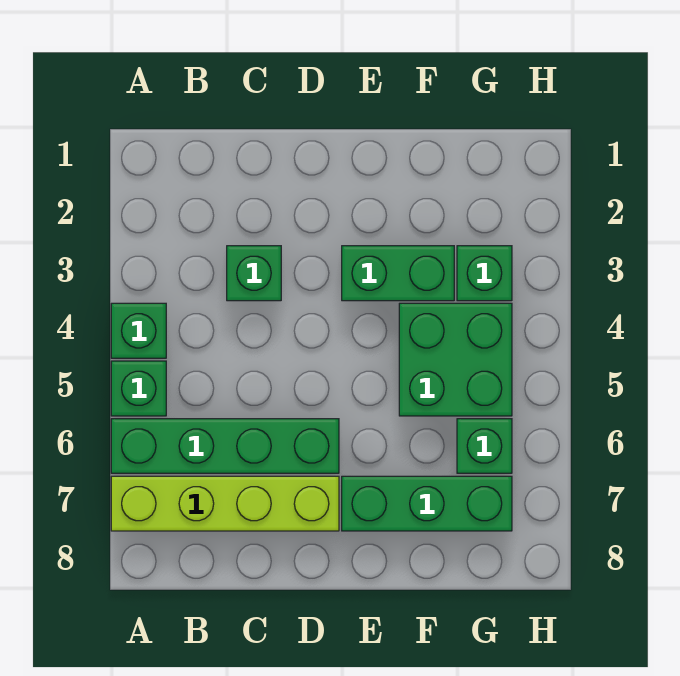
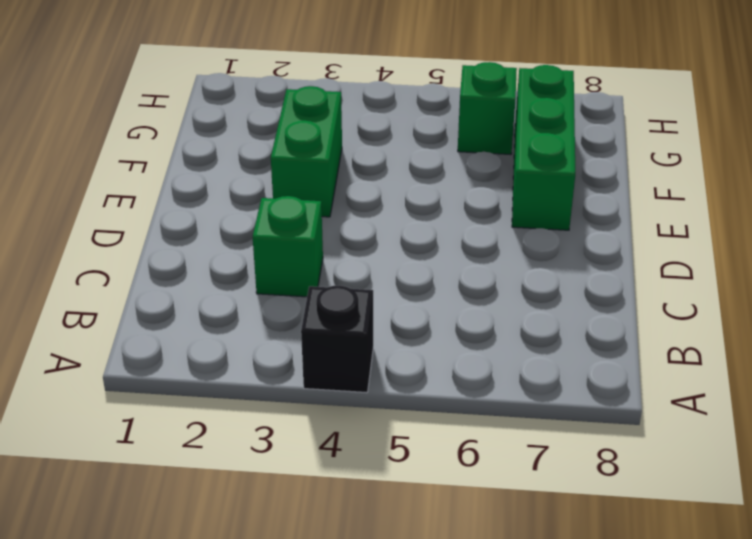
black brick A4 level 1 -> green brick A4 level 1
none -> green brick A5 level 1
none -> green brick A6:D6 level 1

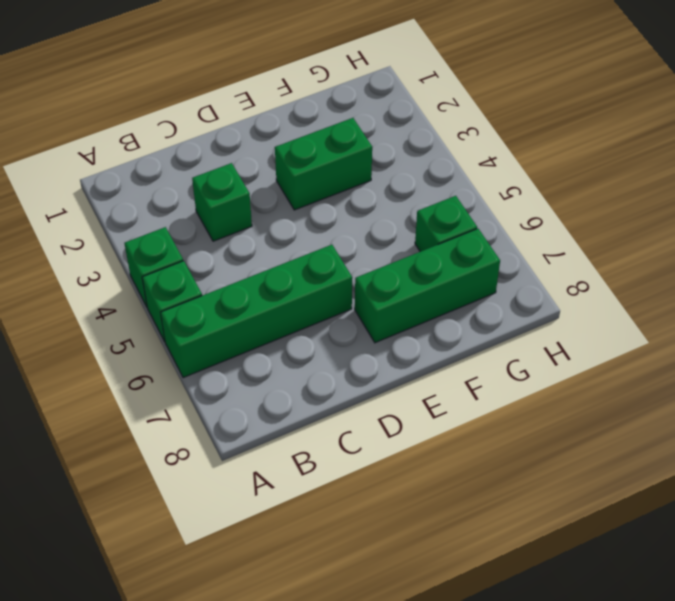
none -> lime brick A7:D7 level 1
none -> green brick F4:G5 level 1

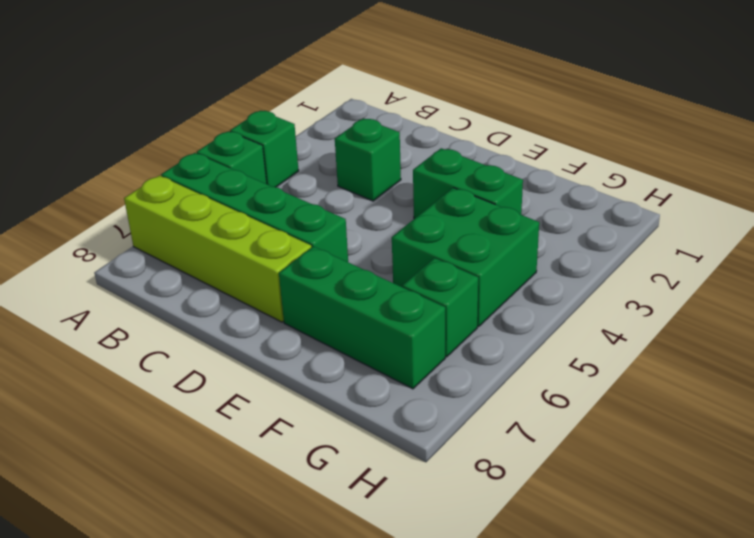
none -> green brick G3 level 1

